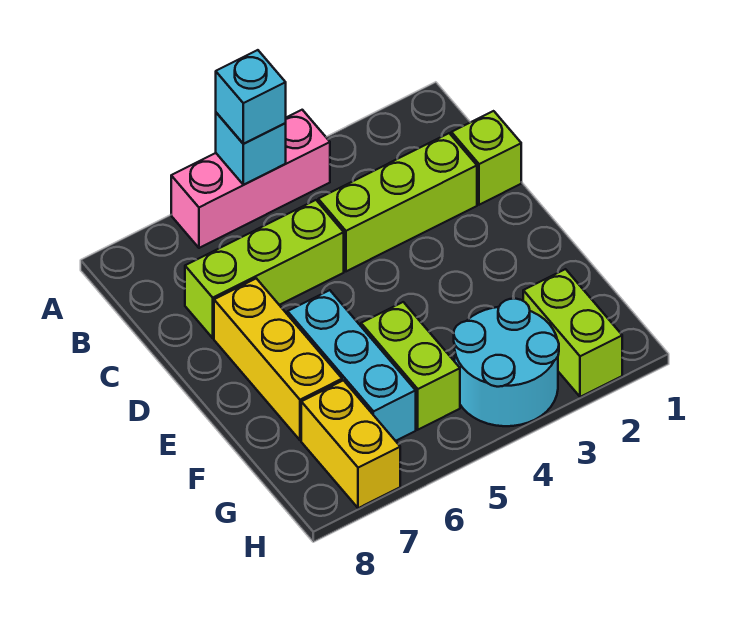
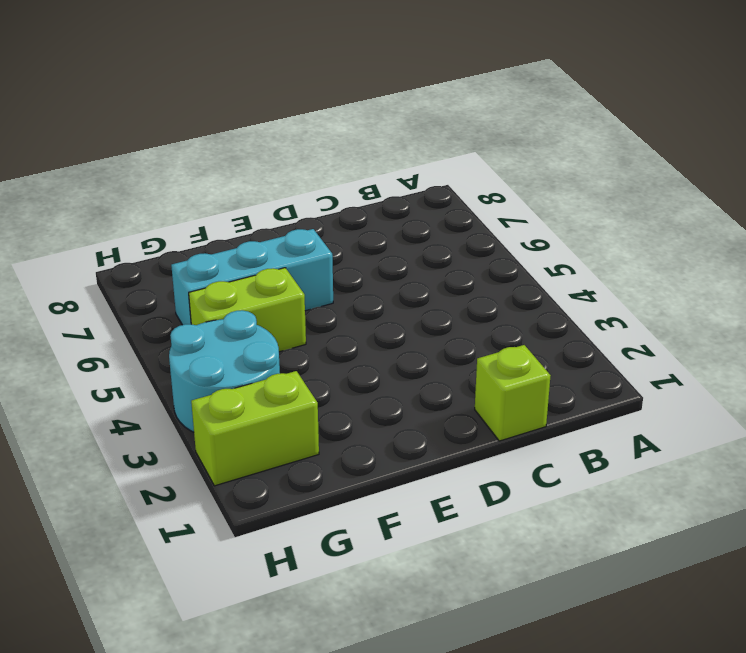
none -> pink brick A4:A6 level 1
none -> lime brick C2:C4 level 1
none -> lime brick C5:C7 level 1

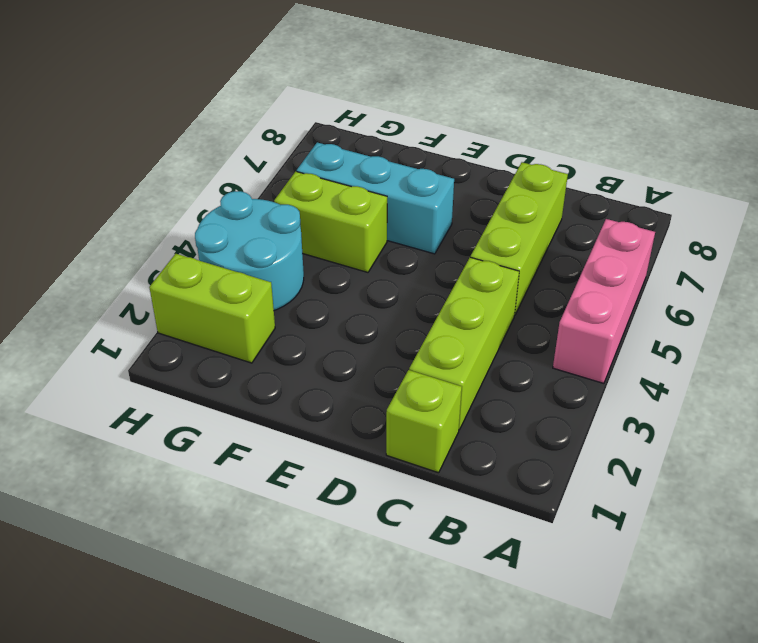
none -> yellow brick D7:F7 level 1
none -> yellow brick G7:H7 level 1
none -> cyan brick A5 level 2

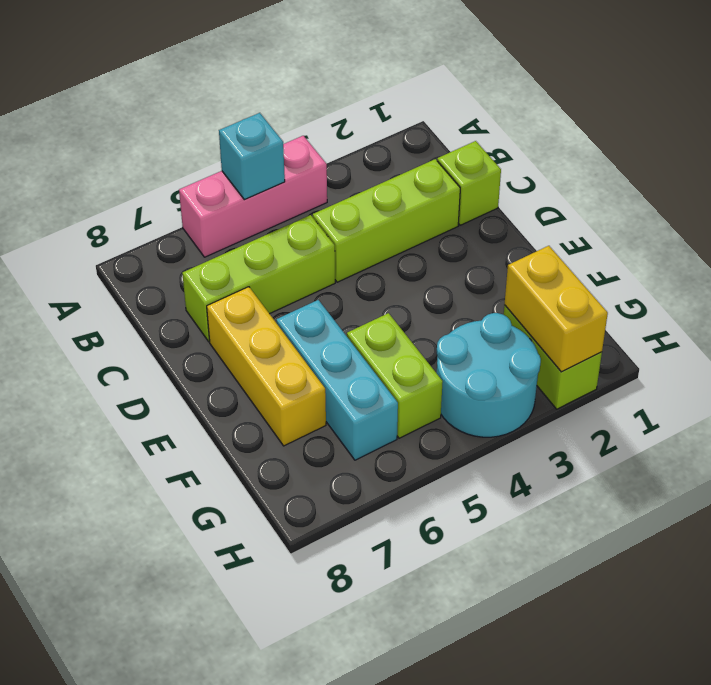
yellow brick G2:H2 level 2 -> yellow brick G7:H7 level 1
none -> cyan brick A5 level 3

